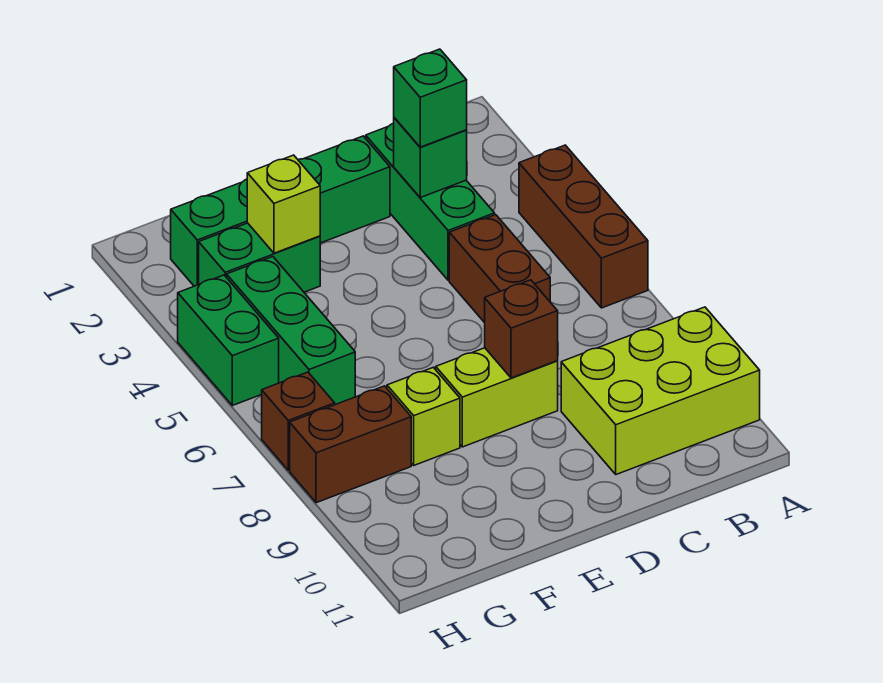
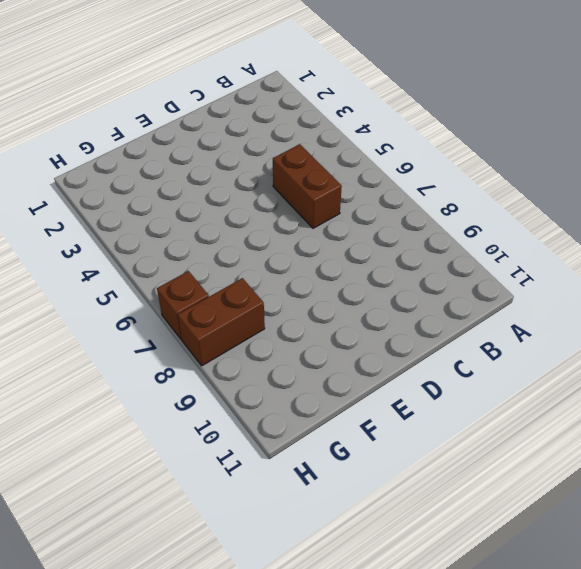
none -> brown brick A4:A6 level 1
none -> lime brick A9:C10 level 1
none -> green brick C2:C4 level 1

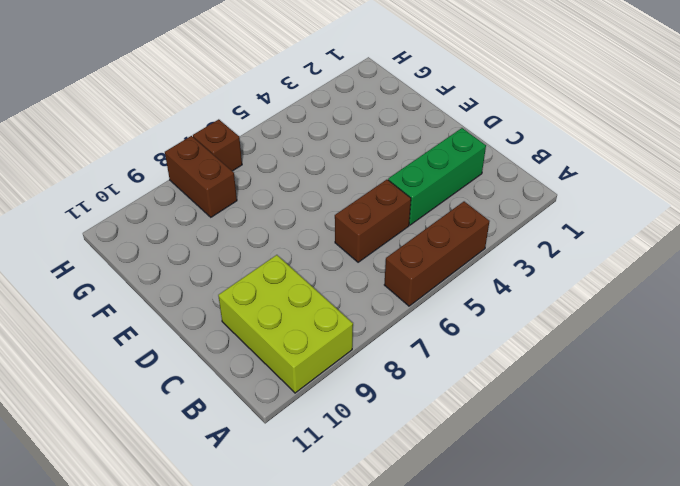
none -> green brick D2:G2 level 1
none -> lime brick D8:E8 level 1
none -> green brick F3:G3 level 1

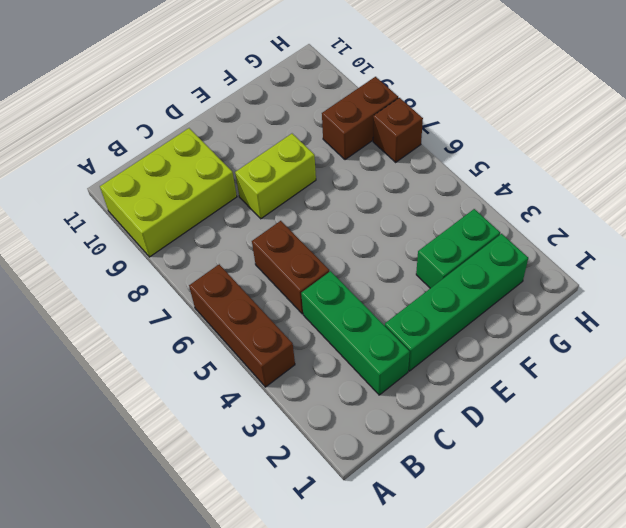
none -> lime brick F8 level 1
none -> green brick G4:G6 level 1
none -> green brick H4:H5 level 1

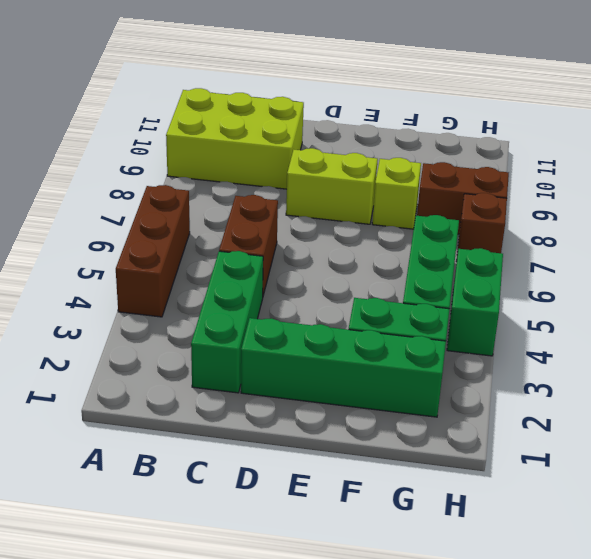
none -> green brick C3 level 2
none -> brown brick D8 level 2
none -> lime brick F3 level 2

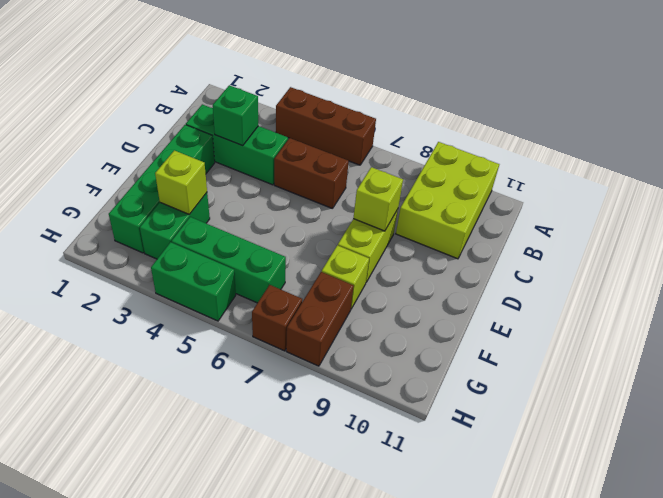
lime brick D8 level 2 -> brown brick D8 level 2
none -> green brick C3 level 3

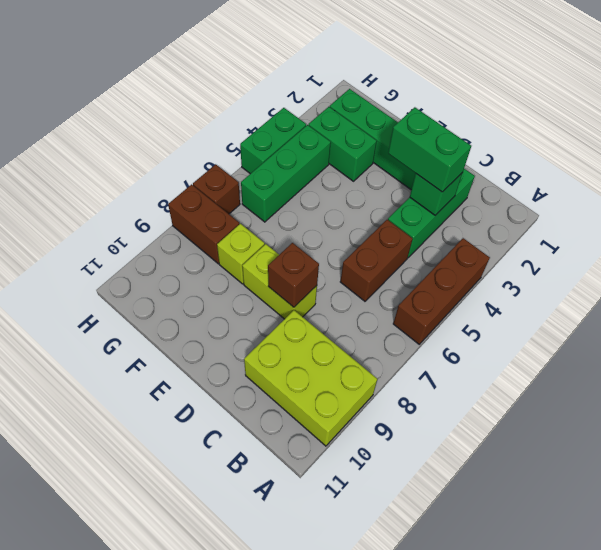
green brick C3:D3 level 3 -> green brick C3 level 3
none -> lime brick F3 level 2

